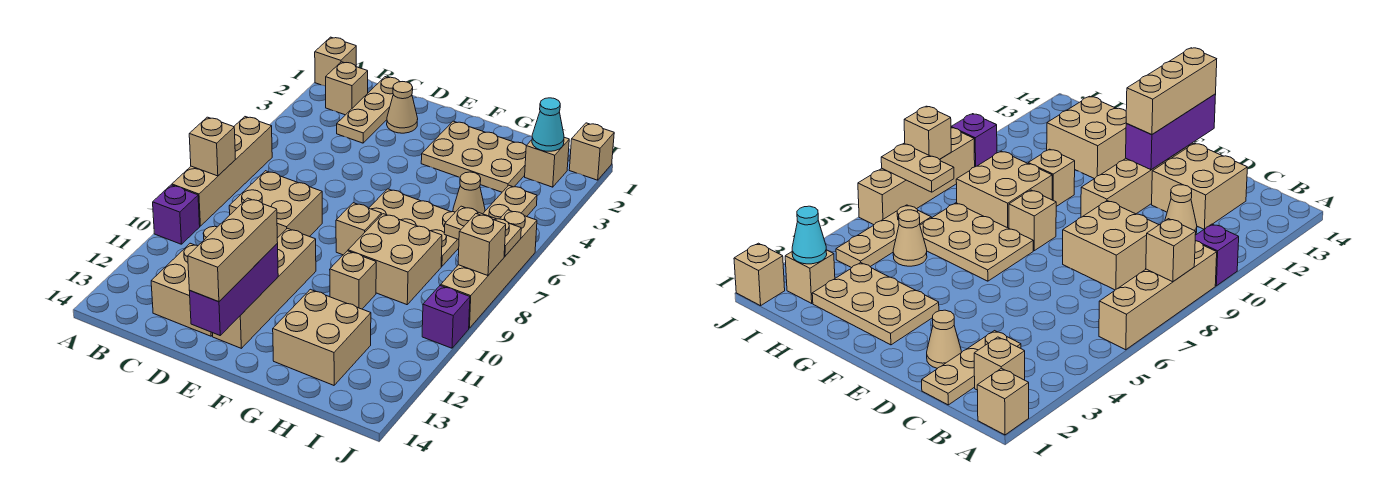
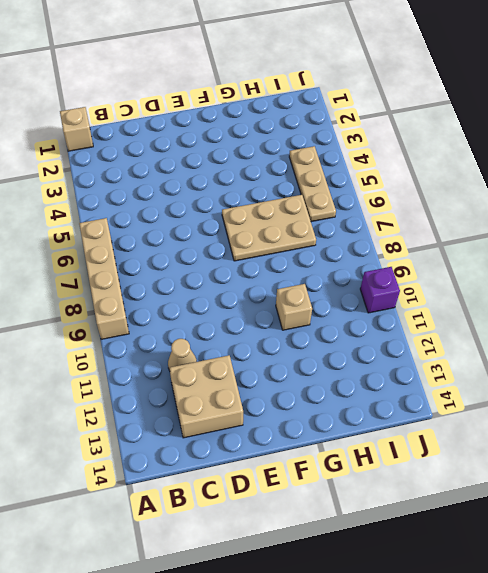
none -> purple brick A10 level 1
none -> tan brick B2 level 1
none -> tan plate C1:C3 level 1

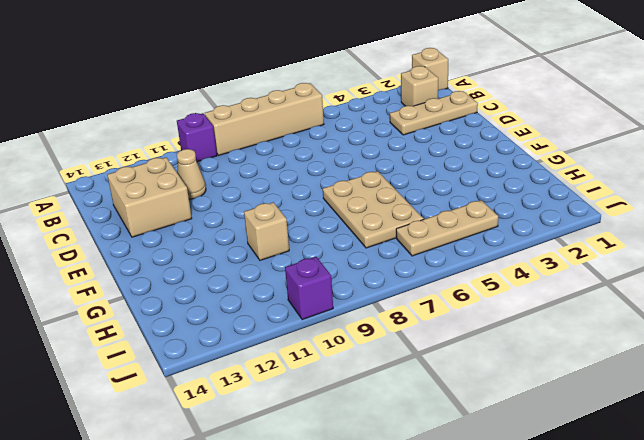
none -> tan brick C8:D9 level 1
none -> tan cone D2 level 1
none -> tan brick E10:E13 level 1

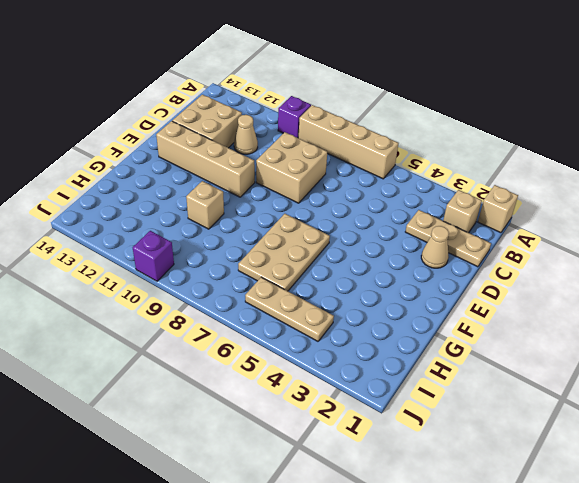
none -> tan plate F2:H3 level 1
none -> tan brick F8 level 1
none -> tan brick G8:H9 level 1

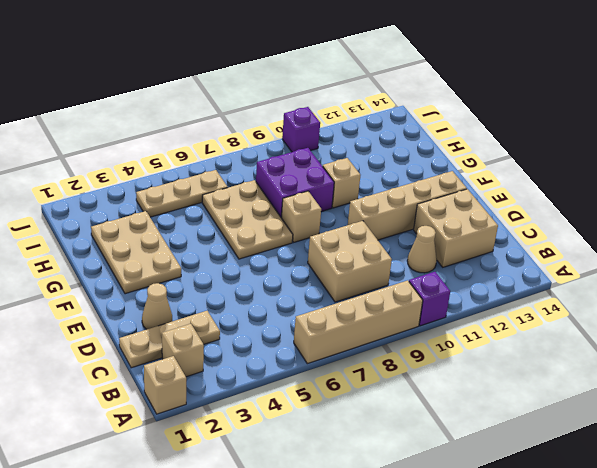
purple brick G8:H9 level 1 -> tan brick G8:H9 level 1
none -> tan brick G12:H13 level 1
none -> tan cone H5 level 1
none -> tan brick I2 level 1

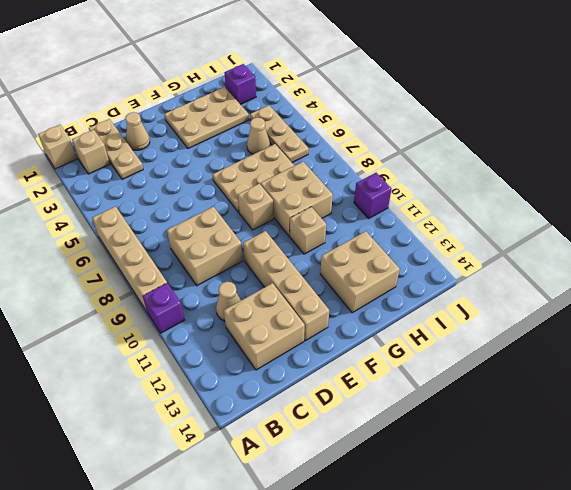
purple brick I2 level 1 -> tan brick I2 level 1
none -> tan brick J1 level 1
none -> tan brick J6:J9 level 1
none -> tan brick A8 level 2

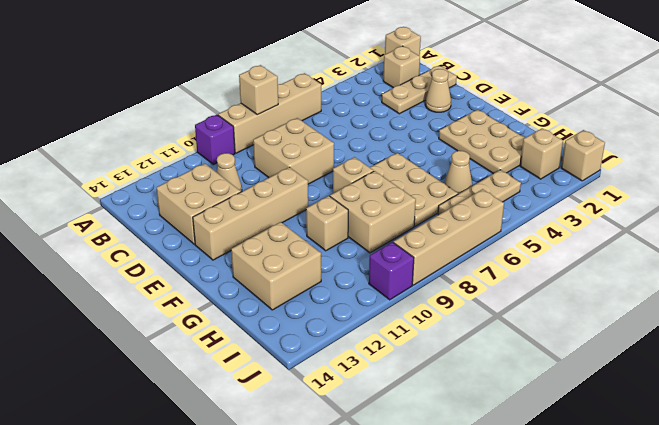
none -> purple brick E12:E14 level 2
none -> cyan cone I2 level 2
none -> tan plate I7:J7 level 2

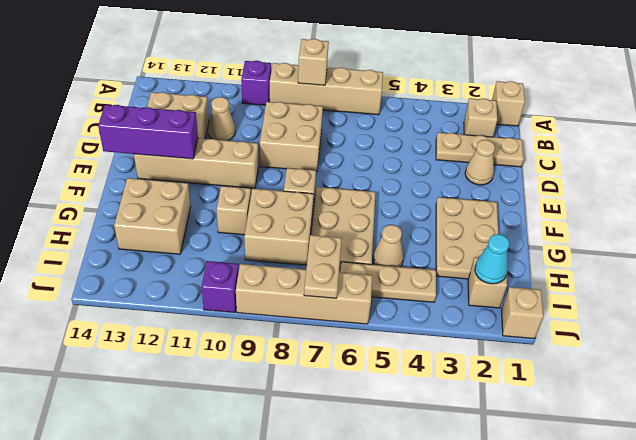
none -> tan brick J8 level 2
none -> tan brick E12:E14 level 3

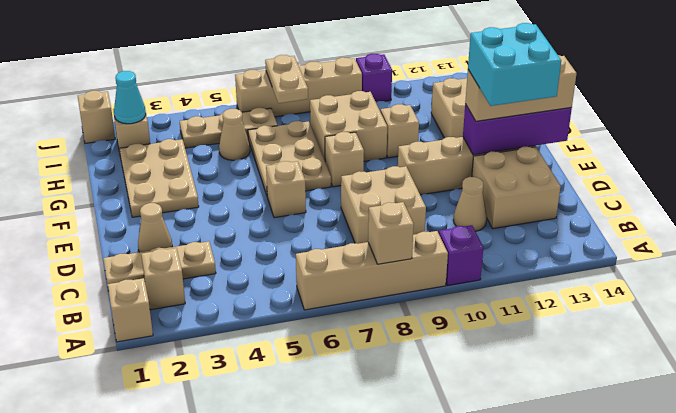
cyan brick D12:E13 level 4 -> none
tan brick E6 level 1 -> tan brick J8 level 2

